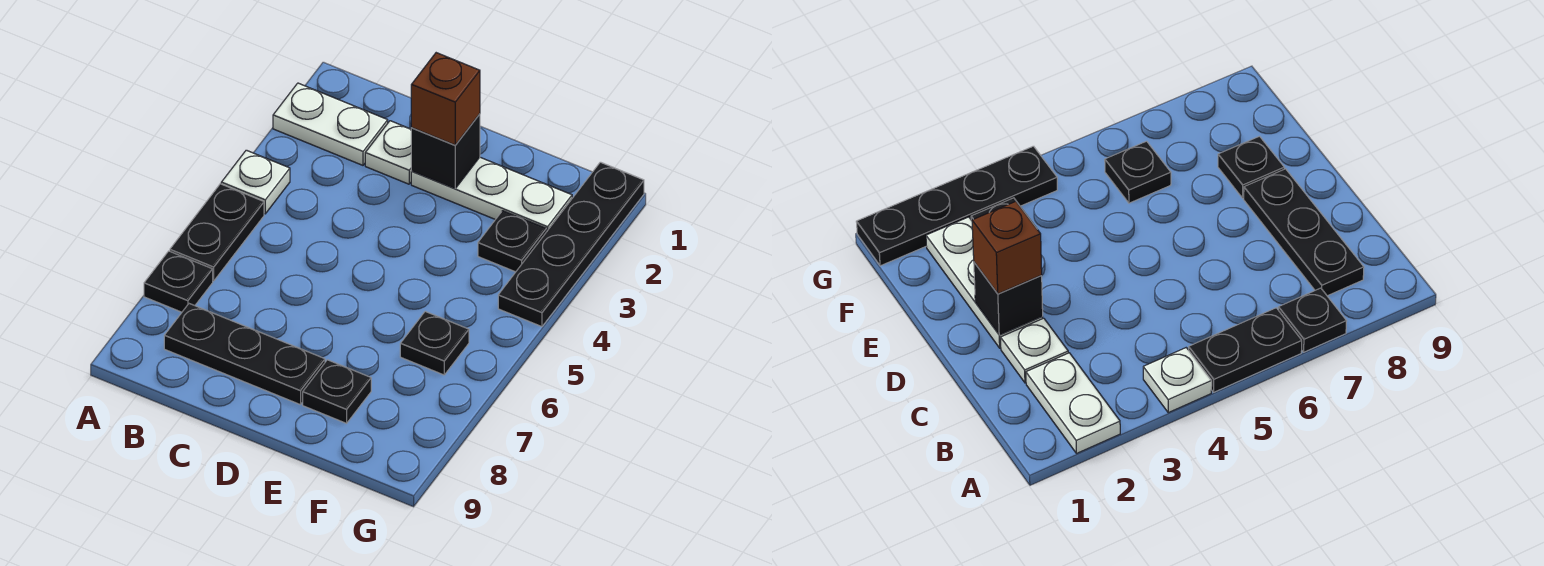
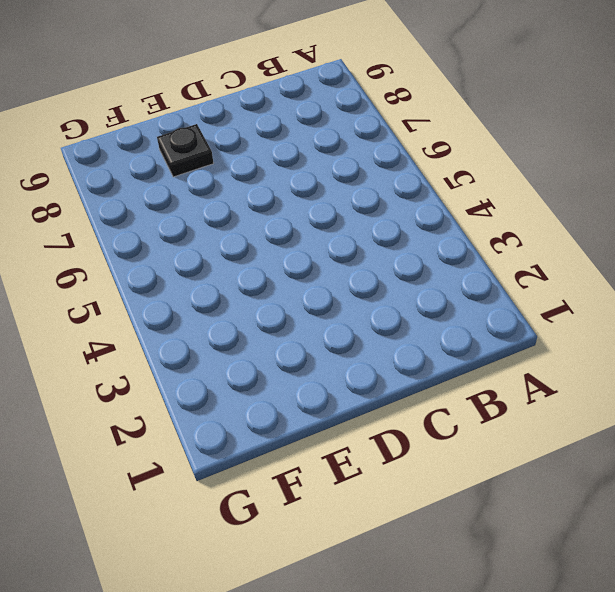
none -> white plate A2:B2 level 1
none -> white plate A4 level 1
none -> black plate A5:A6 level 1

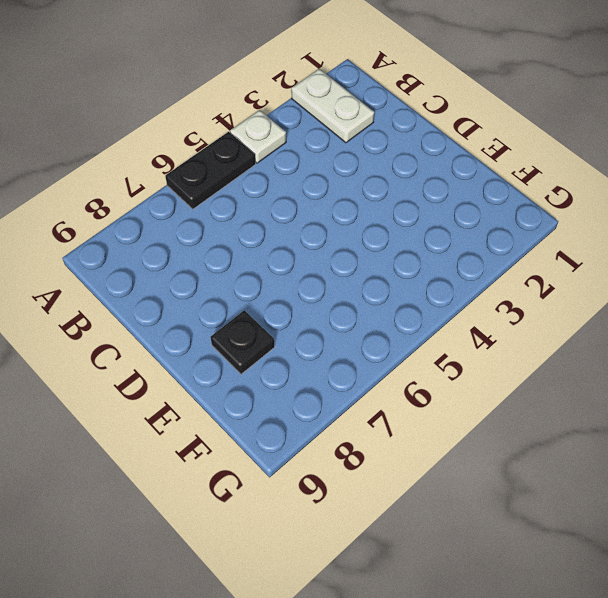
none -> black plate A7 level 1
none -> black plate B8:D8 level 1
none -> white plate C2 level 1

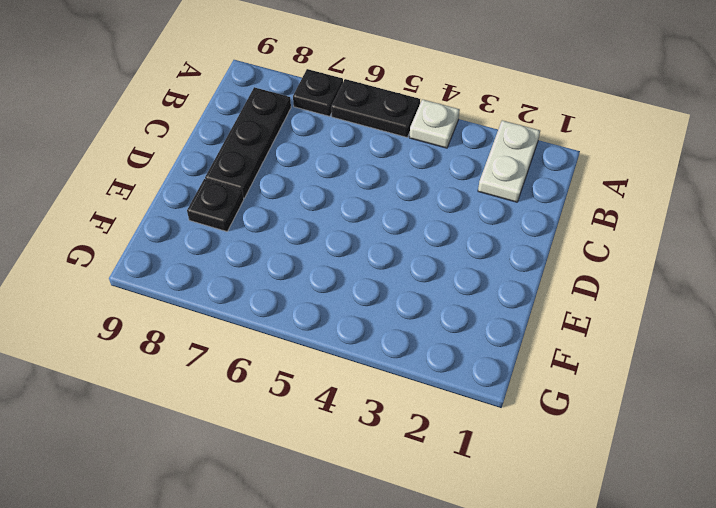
none -> white plate C2 level 1
none -> white plate D2:F2 level 1
none -> black plate F3 level 1

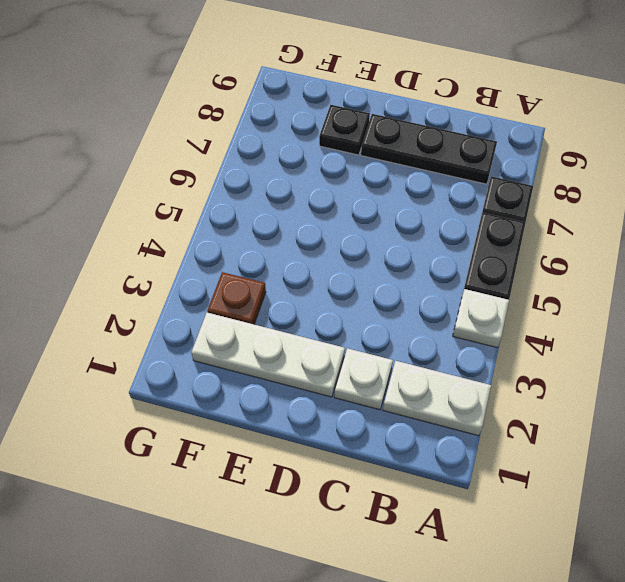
brown plate F3 level 1 -> black plate F3 level 1
none -> black plate F6 level 1
none -> black plate G1:G4 level 1
none -> black brick D2 level 2

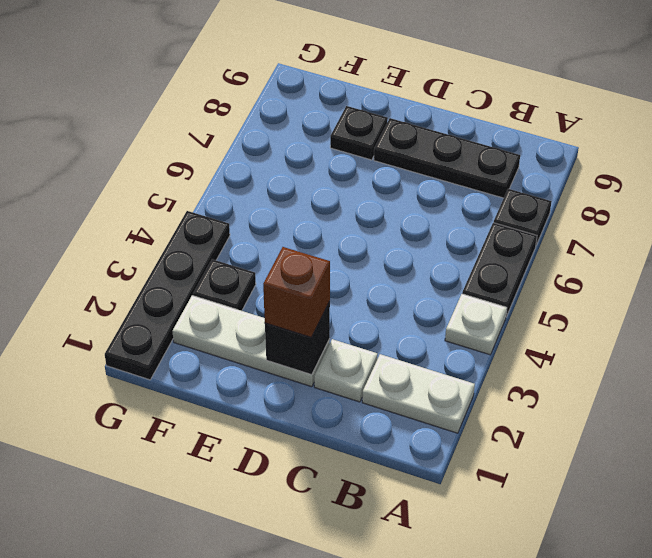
none -> black plate F6 level 1

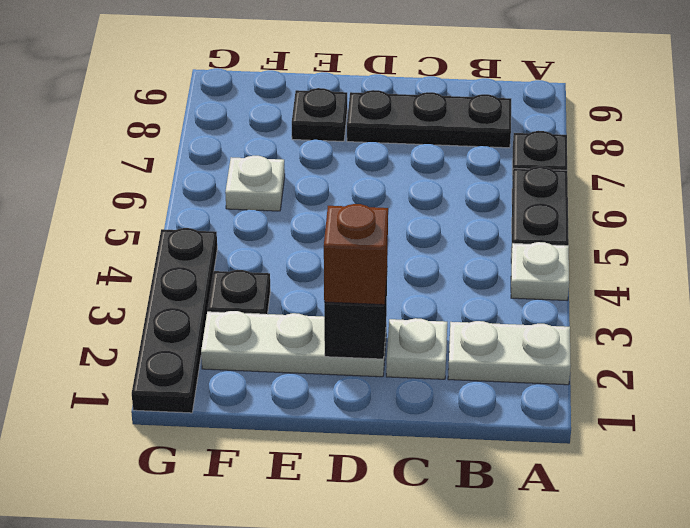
white plate F6 level 1 -> black plate F6 level 1

